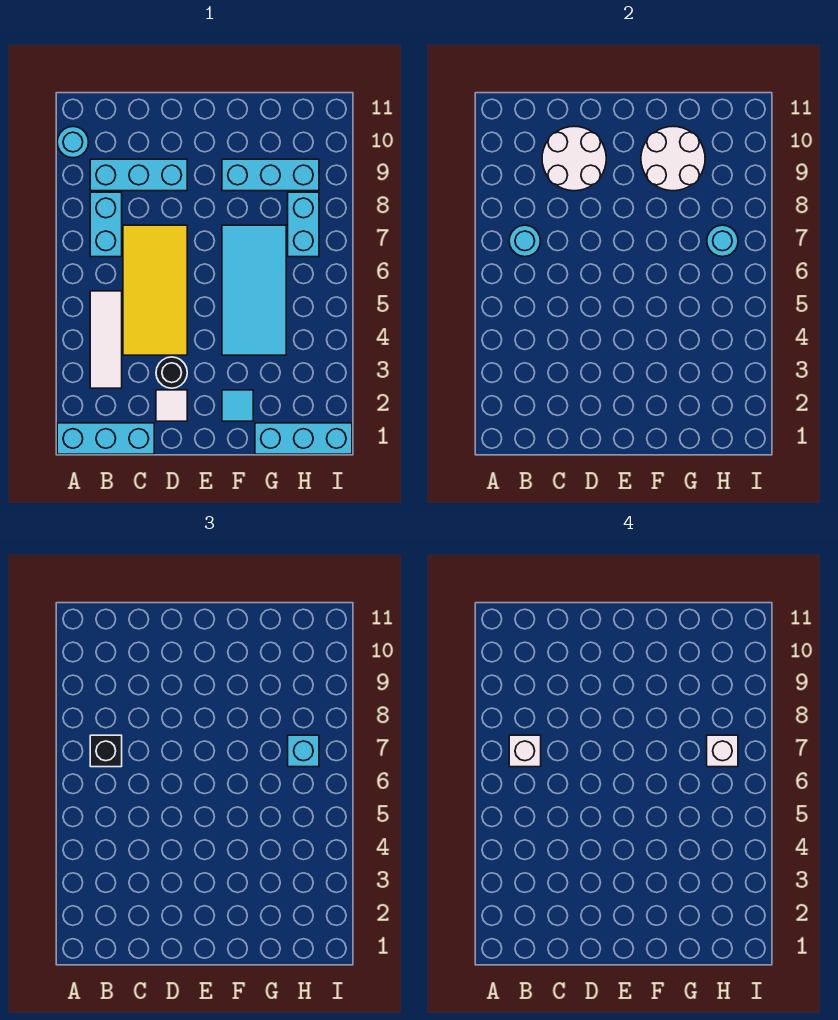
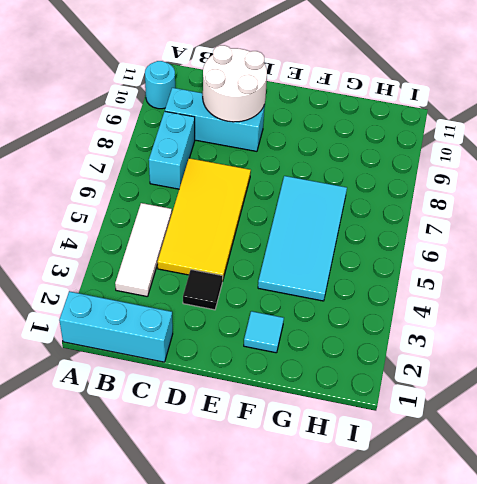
black tile D3 level 1 -> black round brick D3 level 1
none -> white tile D2 level 1
none -> cyan brick F9:H9 level 1
none -> cyan brick G1:I1 level 1

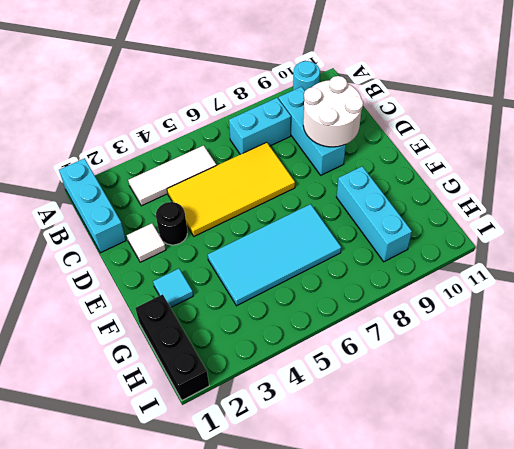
black brick G1:I1 level 1 -> cyan brick G1:I1 level 1
none -> cyan brick H7:H8 level 1
none -> cyan round brick B7 level 2
none -> white round brick F9:G10 level 2

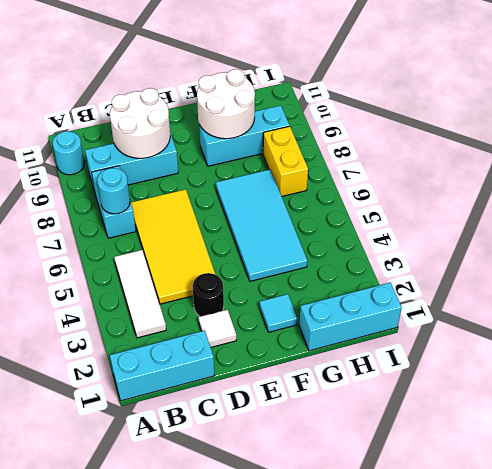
yellow brick H7:H8 level 1 -> cyan brick H7:H8 level 1
none -> cyan round brick H7 level 2
none -> black brick B7 level 3
none -> cyan brick H7 level 3

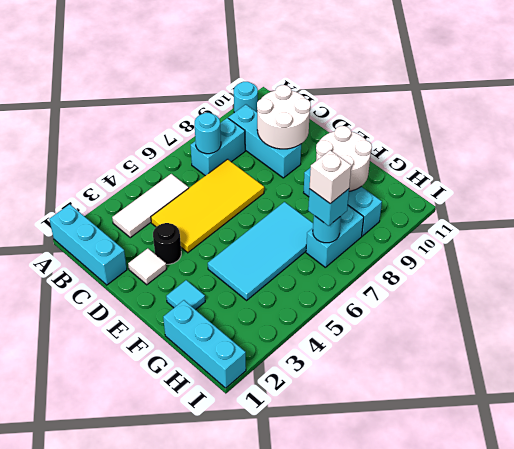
none -> black brick B7 level 3
none -> white brick B7 level 4

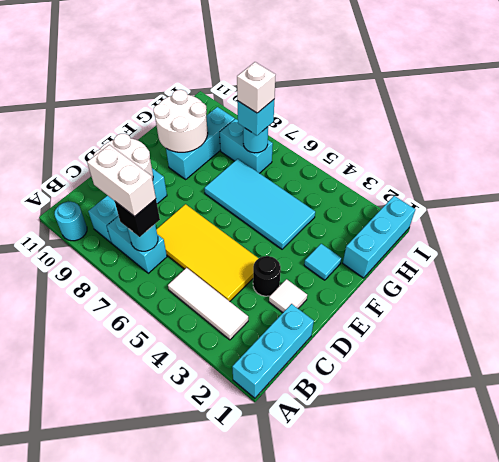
white brick B7:B8 level 4 -> white brick B7 level 4

